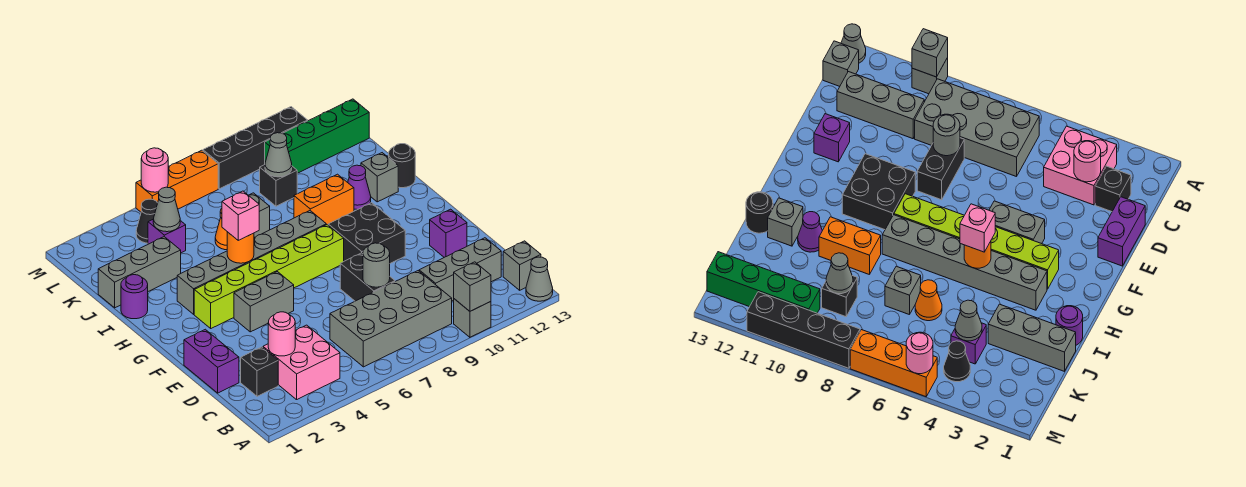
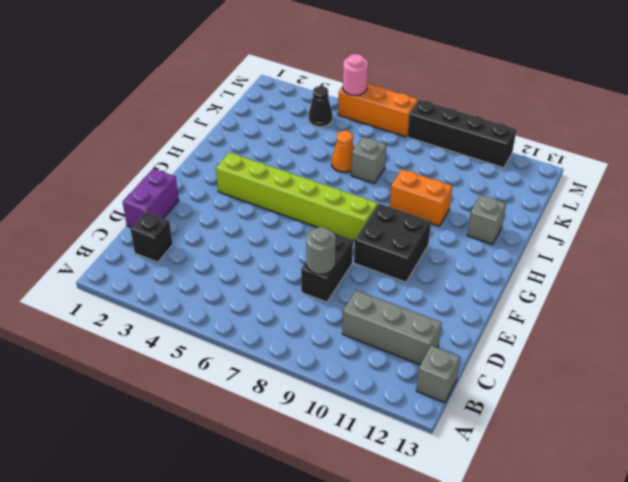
none -> grey brick A10 level 1
none -> grey cone A13 level 1
none -> pink brick B3:C4 level 1
none -> grey brick B6:C9 level 1

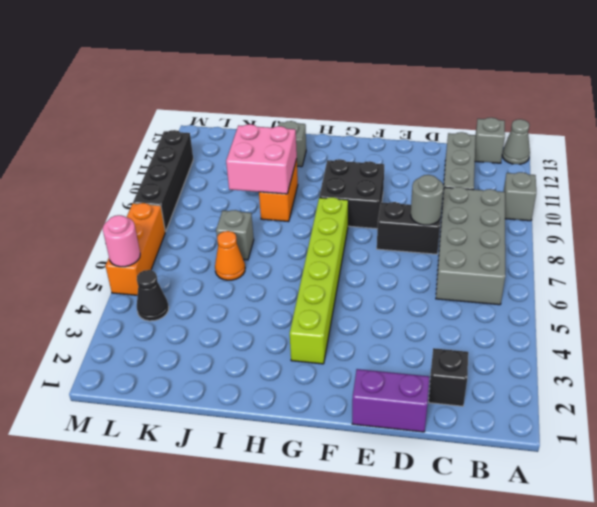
pink brick I9:J10 level 2 -> pink brick B3:C4 level 1
none -> purple brick E12 level 1
none -> grey brick F4:F5 level 1
none -> grey brick H3:H8 level 1
none -> purple round brick I1 level 1

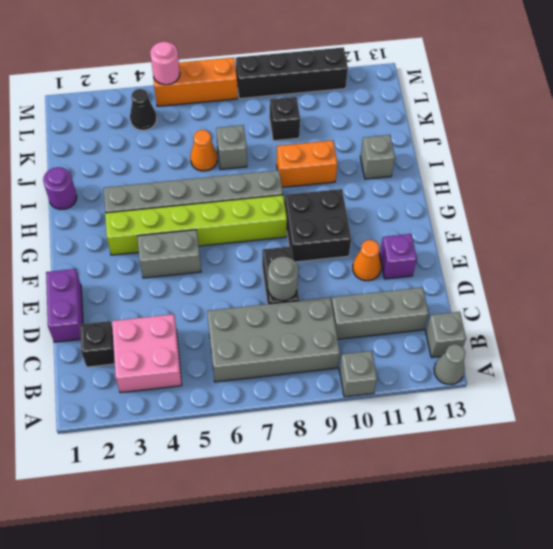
orange cone E11 level 1 -> none
none -> purple cone I11 level 1
none -> black round brick I13 level 1
none -> grey brick J1:J3 level 1
none -> purple brick K4 level 1

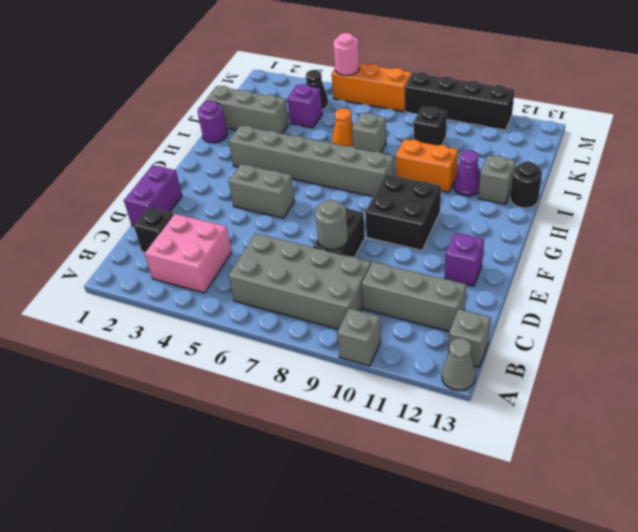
none -> lime brick G3:G8 level 1
none -> green brick L10:L13 level 1
none -> grey brick A10 level 2
none -> pink round brick C3 level 2

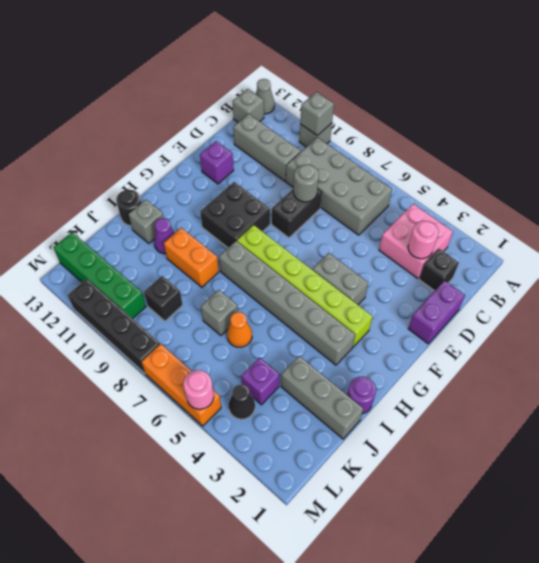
none -> orange round brick H5 level 2
none -> grey cone K4 level 2
none -> grey cone K9 level 2
none -> pink brick H5 level 3

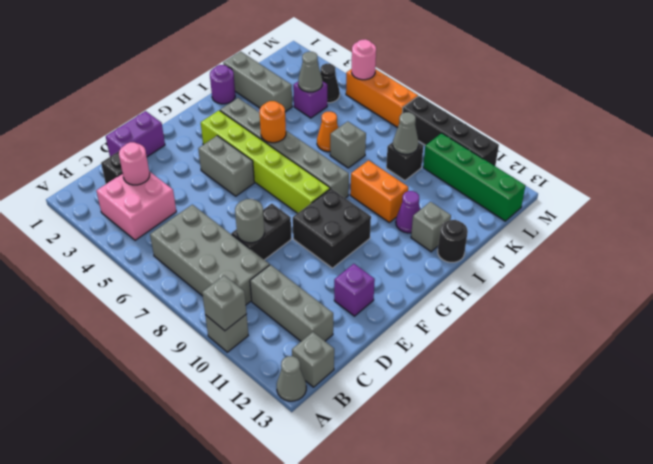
none -> pink brick H5 level 3

